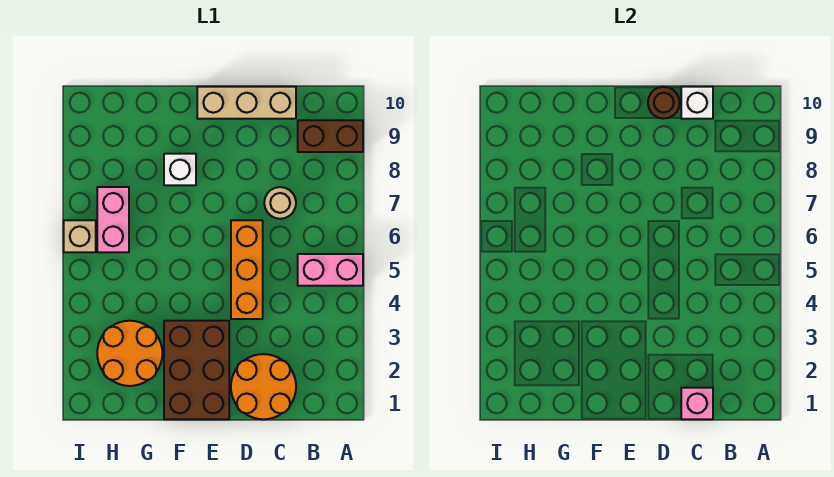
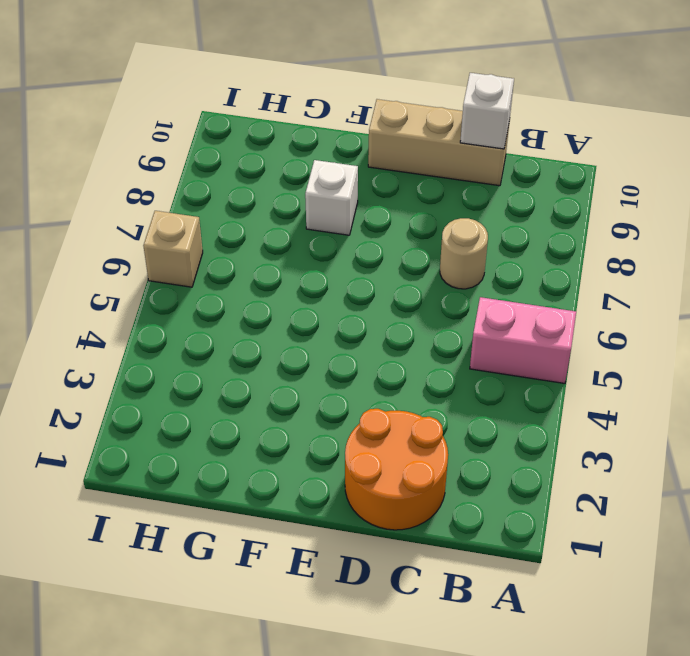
none -> brown brick A9:B9 level 1
none -> orange brick D4:D6 level 1
none -> brown brick E1:F3 level 1

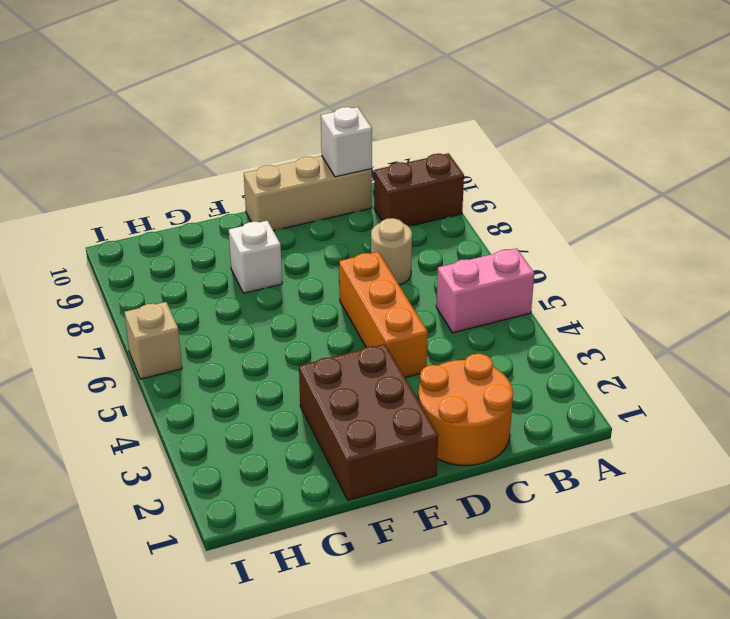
none -> orange round brick G2:H3 level 1
none -> pink brick H6:H7 level 1
none -> pink brick C1 level 2

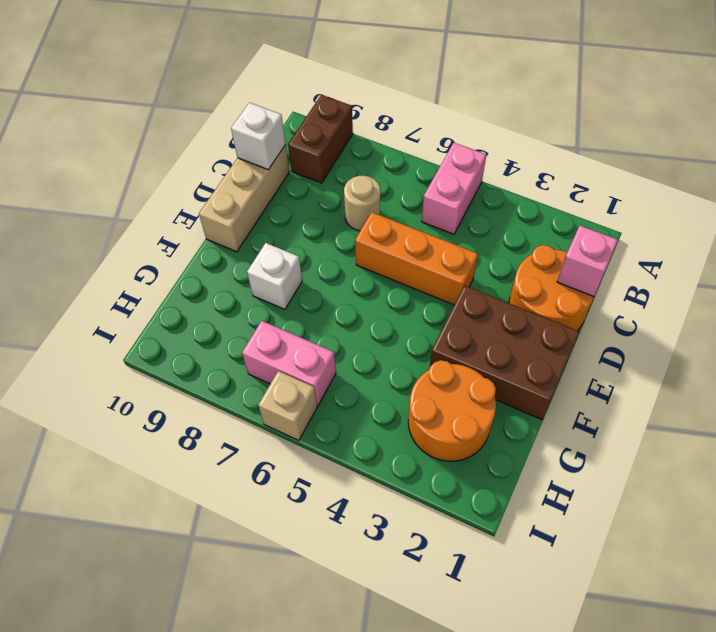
none -> brown round brick D10 level 2

